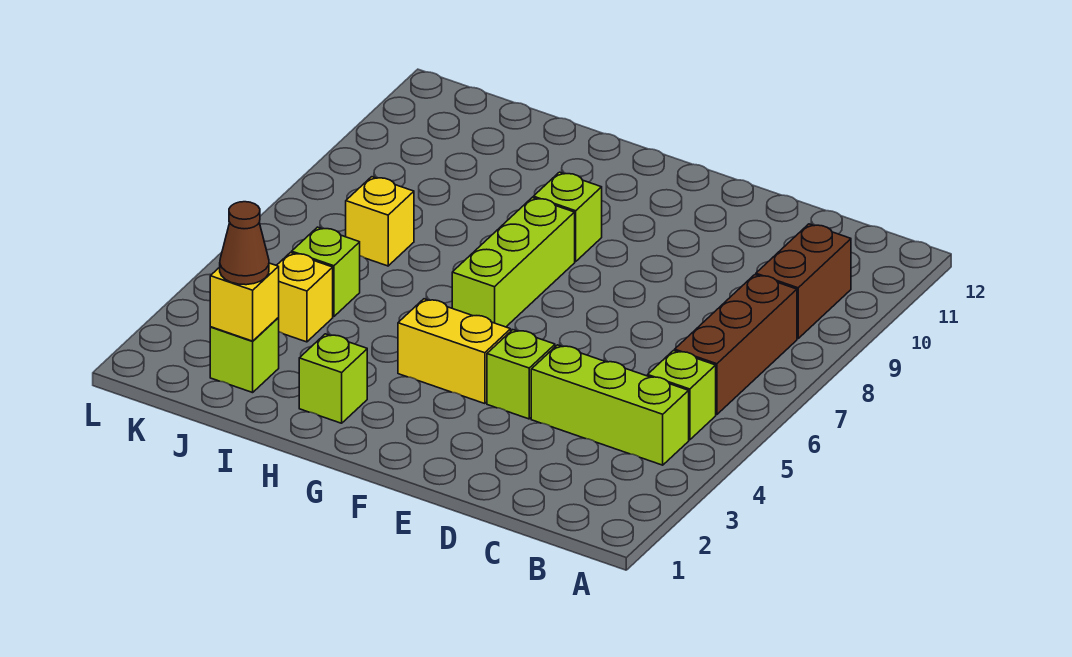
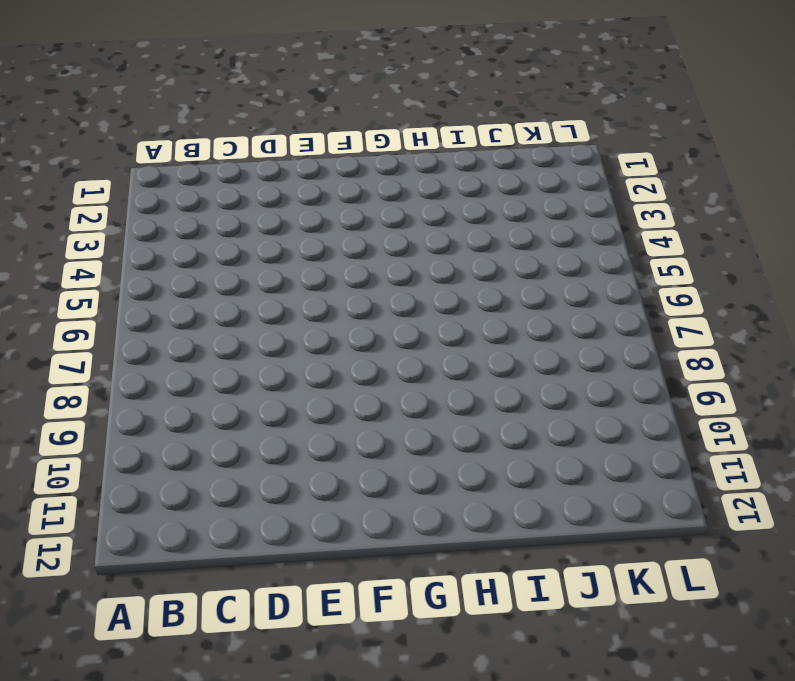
none -> lime brick B4:D4 level 1
none -> lime brick B5 level 1
none -> brown brick B6:B8 level 1

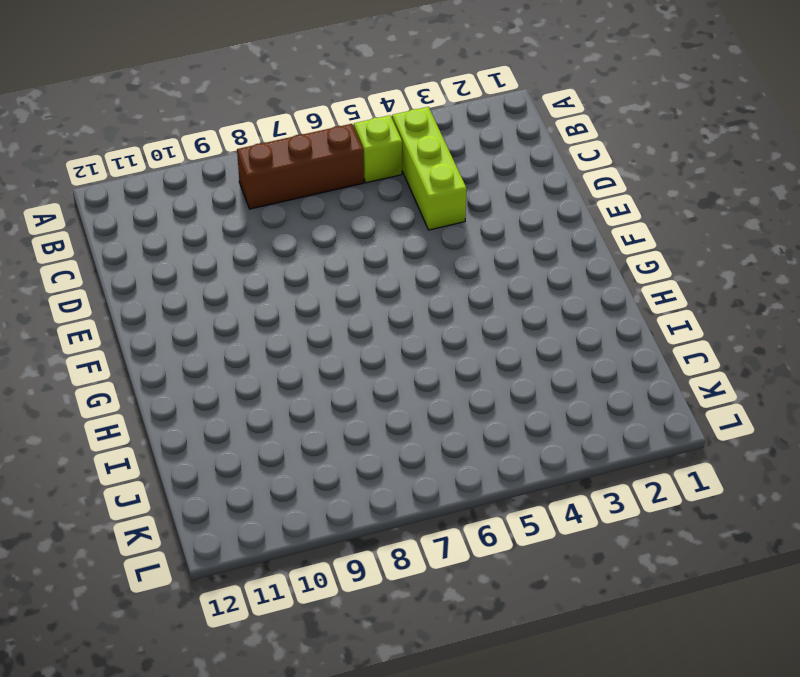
none -> brown brick B9:B10 level 1
none -> lime brick E4 level 1
none -> yellow brick F4:G4 level 1

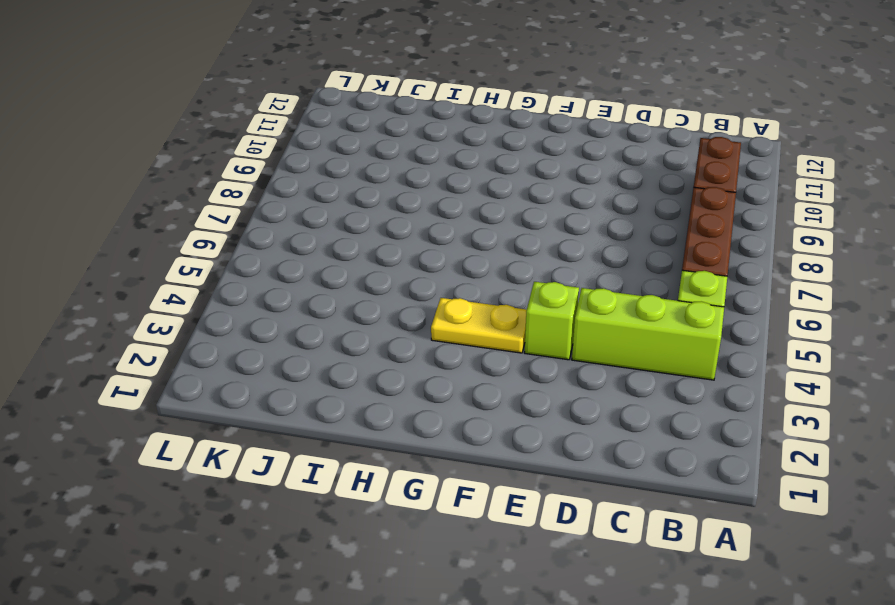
yellow plate F4:G4 level 1 -> yellow brick F4:G4 level 1
none -> lime brick G6:G8 level 1
none -> lime brick G9 level 1
none -> lime brick H2 level 1

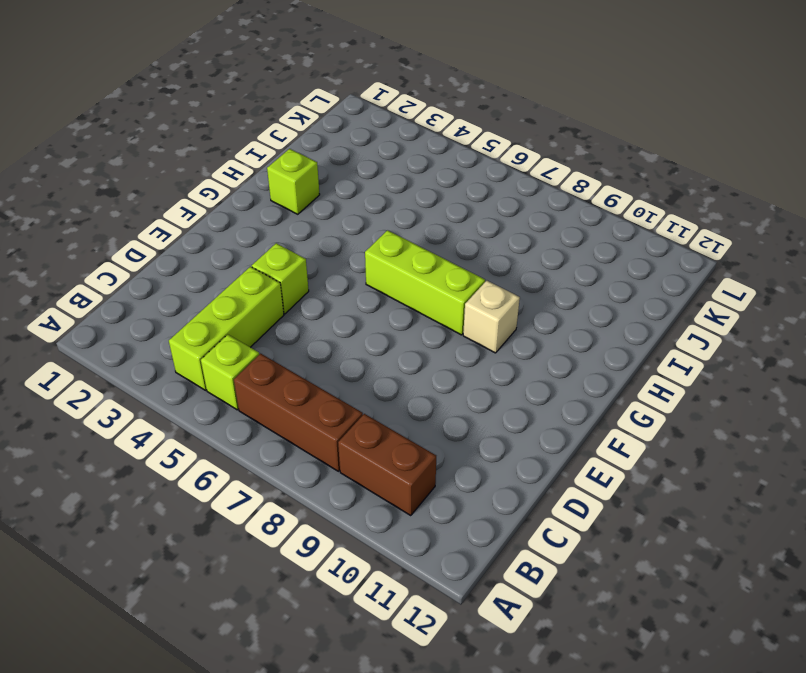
tan brick G9 level 1 -> lime brick G9 level 1
none -> yellow brick F4:G4 level 1
none -> lime brick J2 level 1
none -> yellow brick J4 level 1

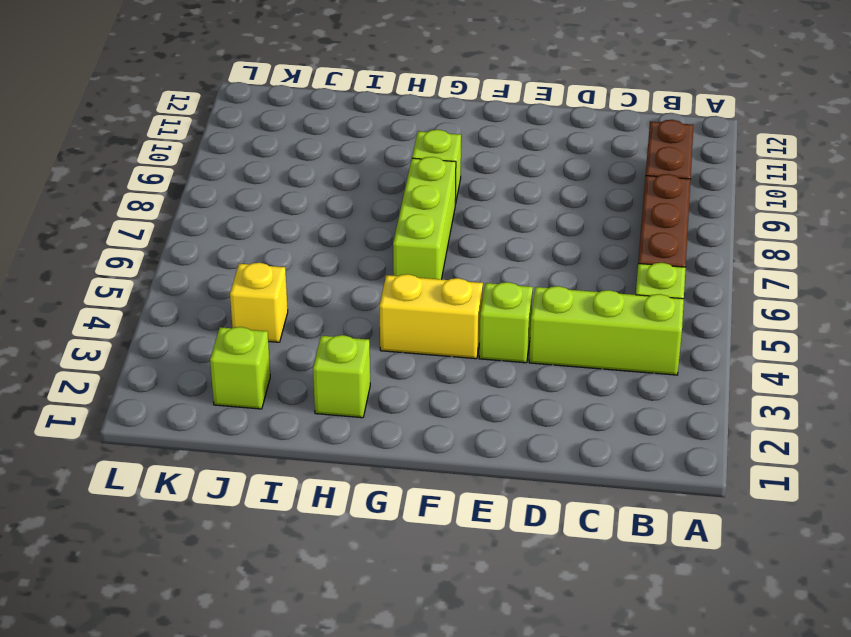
none -> lime brick J5 level 1
none -> yellow brick J7 level 1
none -> yellow brick J2 level 2

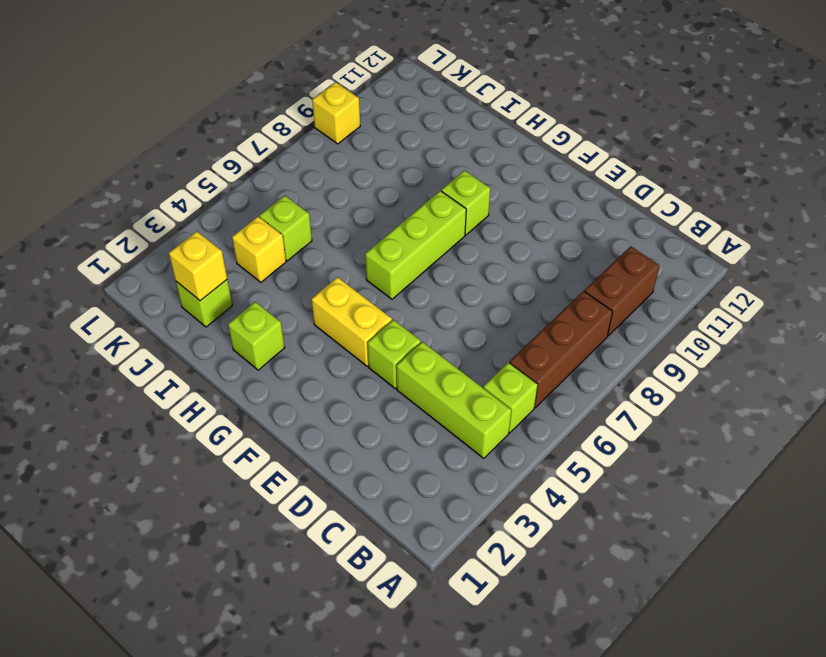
yellow brick L9 level 1 -> yellow brick J7 level 1
none -> brown cone J2 level 3

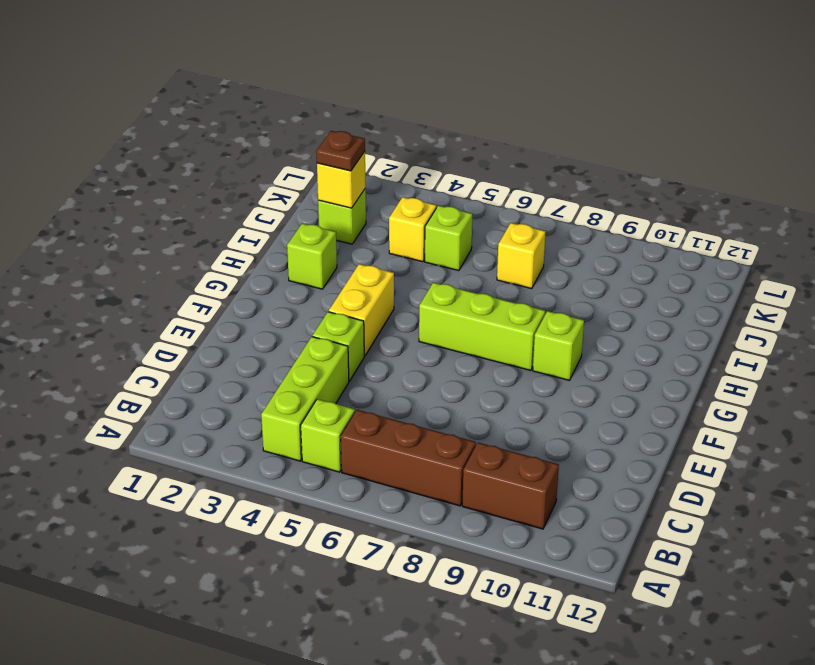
brown plate J2 level 3 -> brown cone J2 level 3

